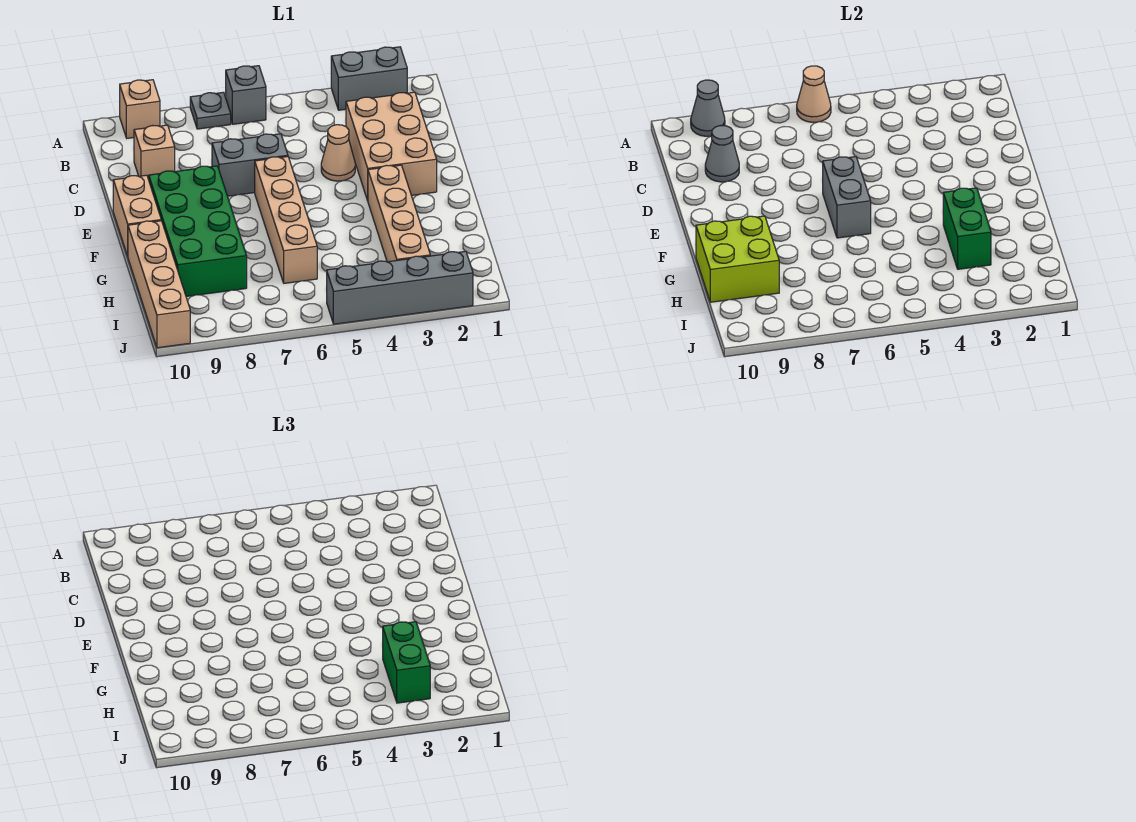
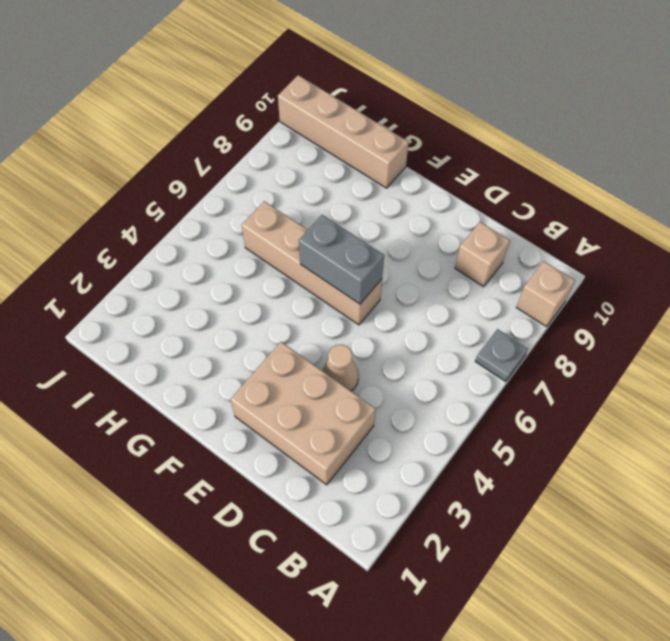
none -> grey brick A2:A3 level 1
none -> grey brick A6 level 1
none -> grey brick D6:D7 level 1

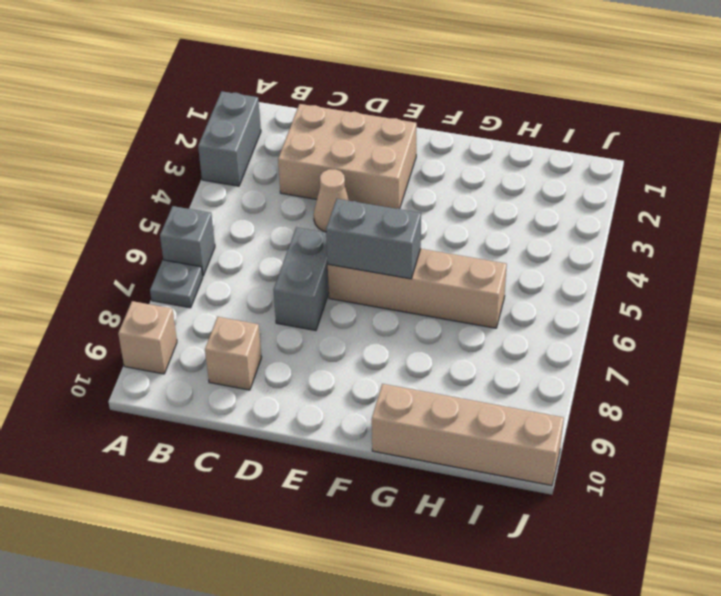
none -> green brick E8:H9 level 1
none -> tan brick E10:F10 level 1
none -> tan brick F3:I3 level 1

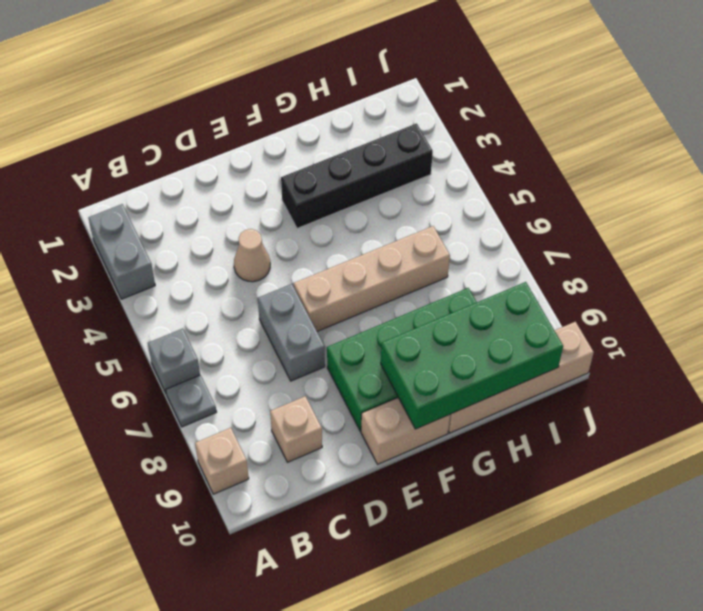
black brick F3:I3 level 1 -> tan brick F3:I3 level 1
green brick F9:I10 level 2 -> lime brick G9:H10 level 2
none -> tan brick C2:E3 level 1
none -> grey brick J2:J5 level 1
none -> tan cone A6 level 2

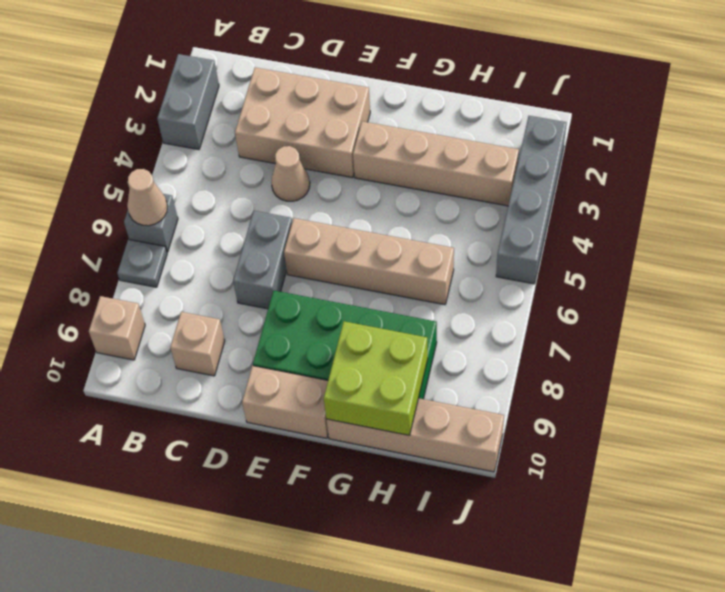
none -> grey cone A9 level 2
none -> grey cone C9 level 2
none -> grey brick E6:F6 level 2

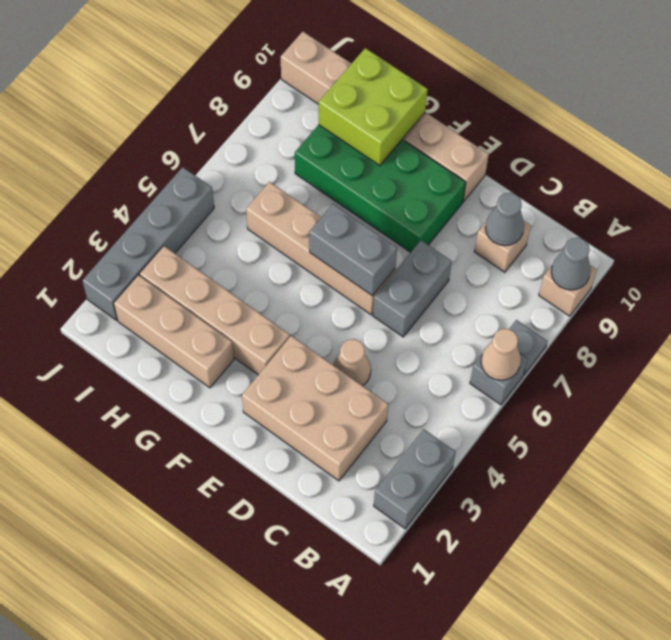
tan brick G2:I2 level 1 -> none
none -> green brick G3:H3 level 2
none -> green brick H3:I3 level 3

